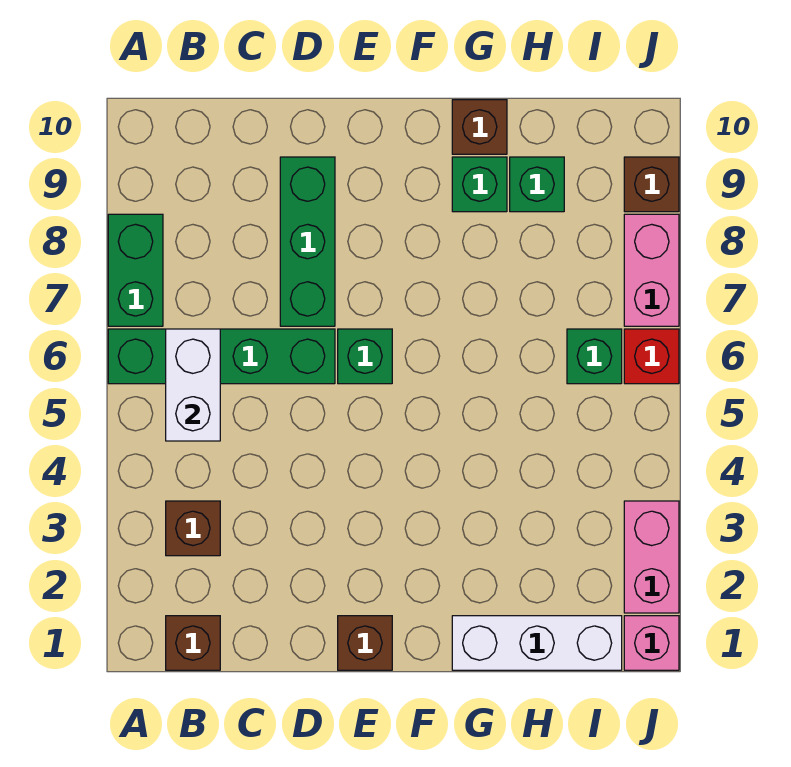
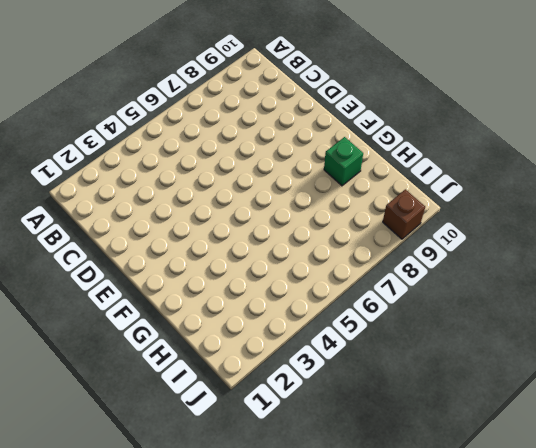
none -> green brick A6:D6 level 1
none -> green brick A7:A8 level 1
none -> brown brick B1 level 1

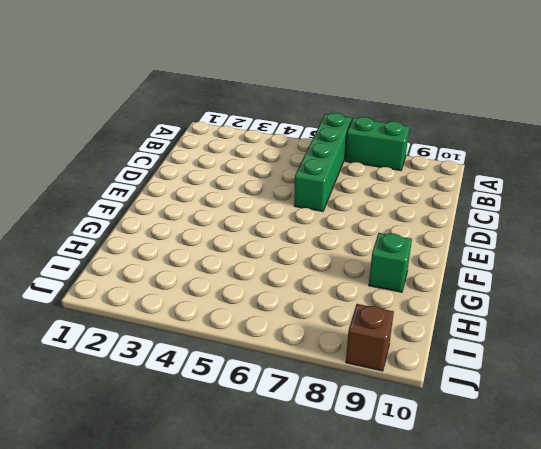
none -> brown brick B1 level 1
none -> brown brick B3 level 1
none -> green brick D7:D9 level 1

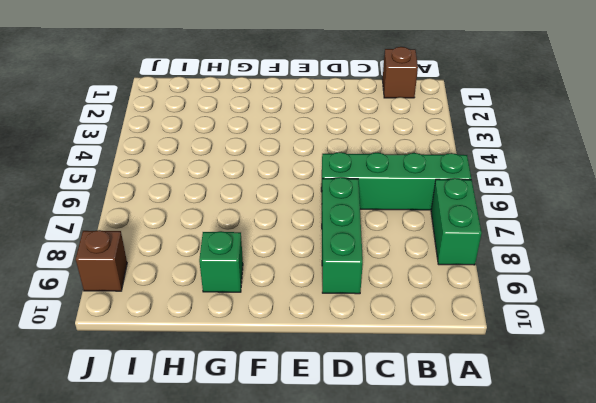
none -> brown brick B3 level 1
none -> brown brick E1 level 1
none -> green brick E6 level 1

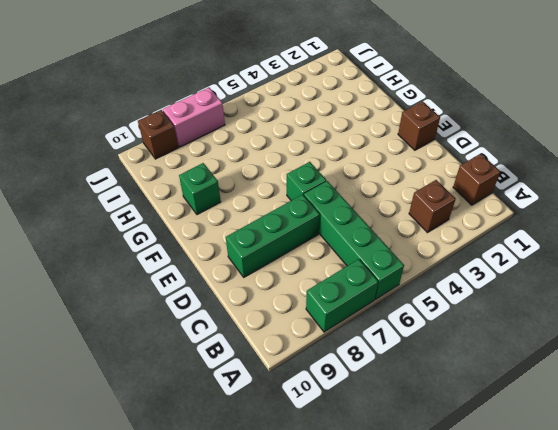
none -> white brick G1:I1 level 1
none -> brown brick G10 level 1
none -> green brick H9 level 1

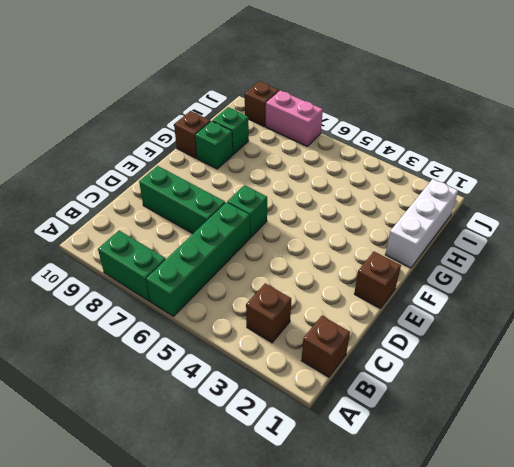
none -> green brick I6 level 1
none -> pink brick J1 level 1
none -> pink brick J2:J3 level 1

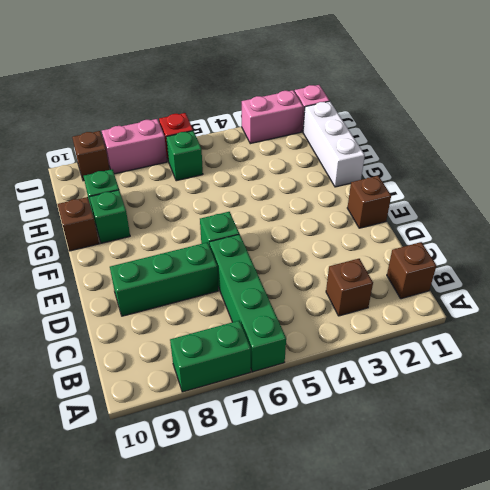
none -> white brick B5:B6 level 2

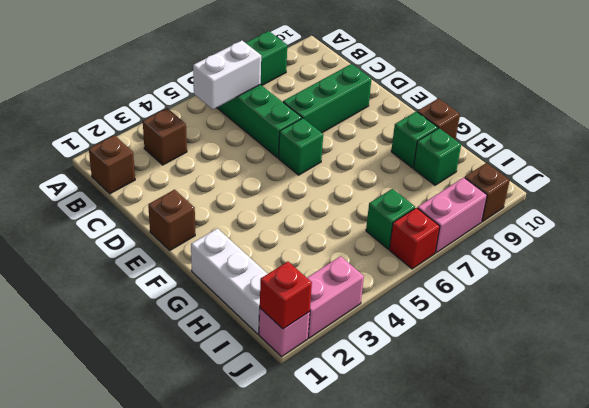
red brick J1 level 2 -> none

